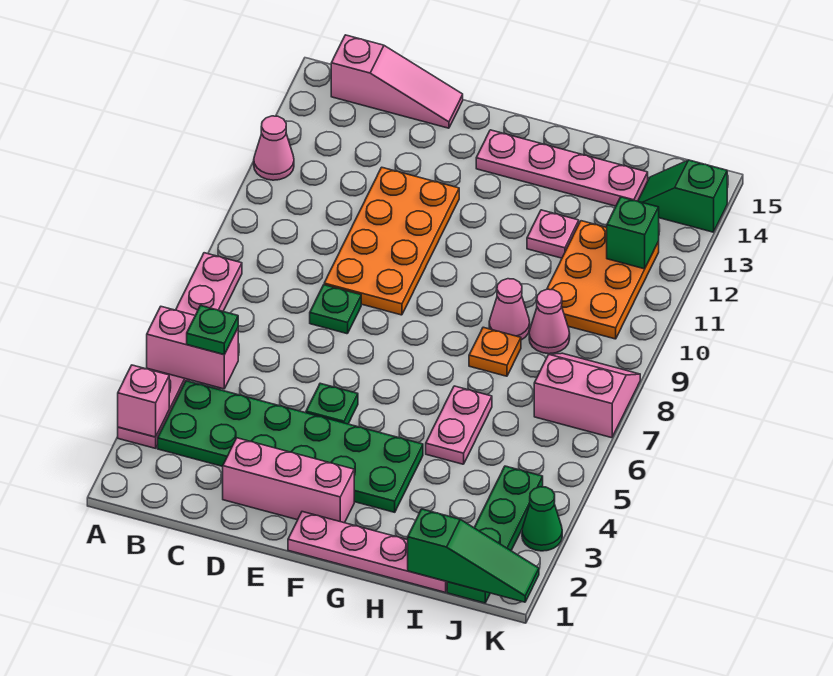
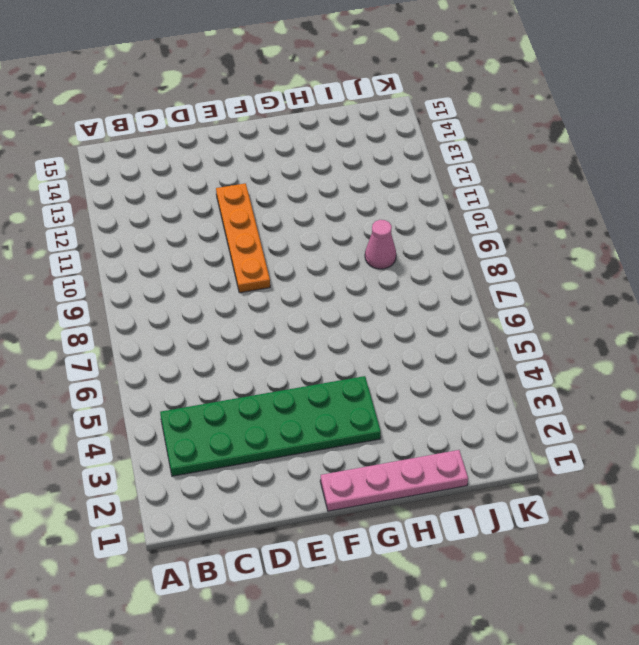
orange plate E9:E12 level 1 -> orange plate D9:E12 level 1
none -> pink plate A3:A8 level 1
none -> pink cone A12 level 1
none -> pink slope B15:D15 level 1 top B

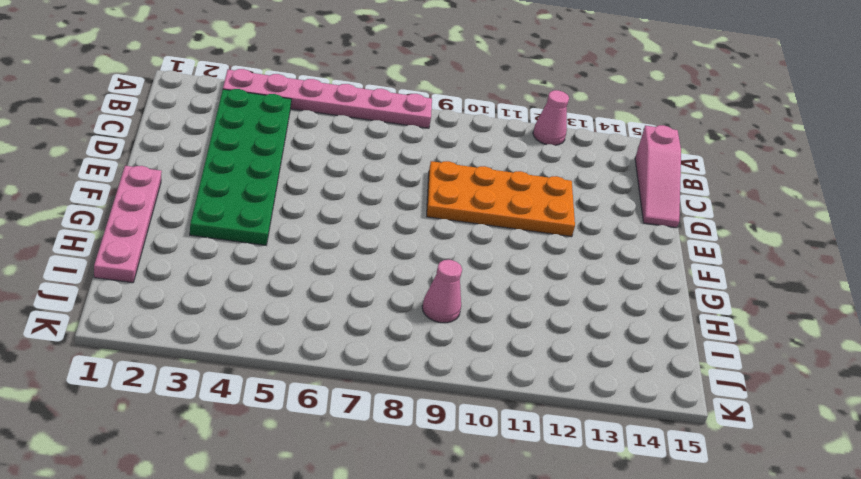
none -> pink brick D2:F2 level 1
none -> green plate D8 level 1
none -> green plate E5 level 1

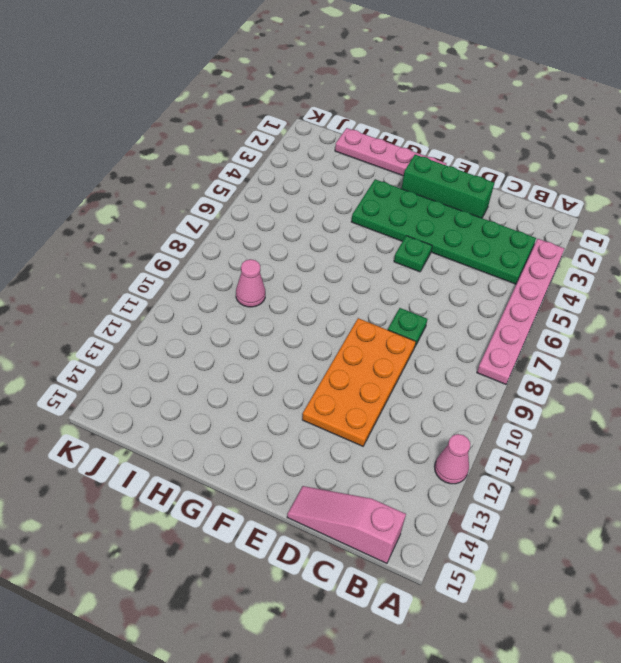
green brick D2:F2 level 1 -> pink brick D2:F2 level 1
none -> pink plate F14:I14 level 1
none -> pink plate H5:H6 level 1
none -> orange plate H8 level 1

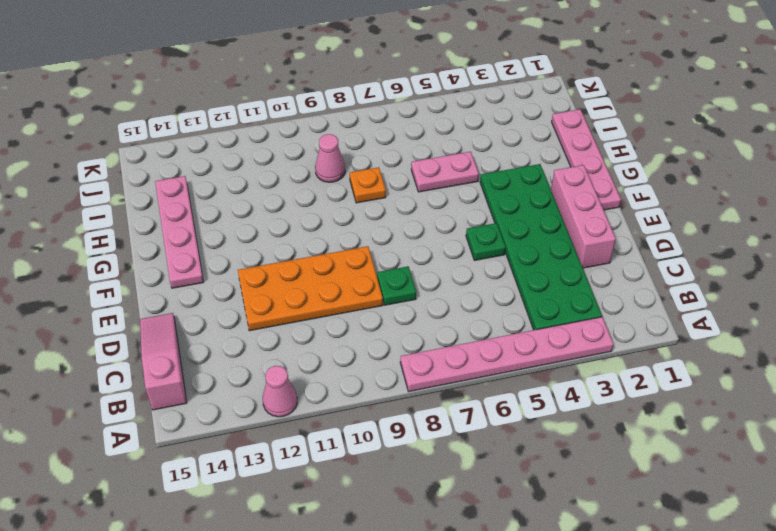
none -> pink cone H9 level 1
none -> pink plate H12 level 1
none -> orange plate I10:J12 level 1

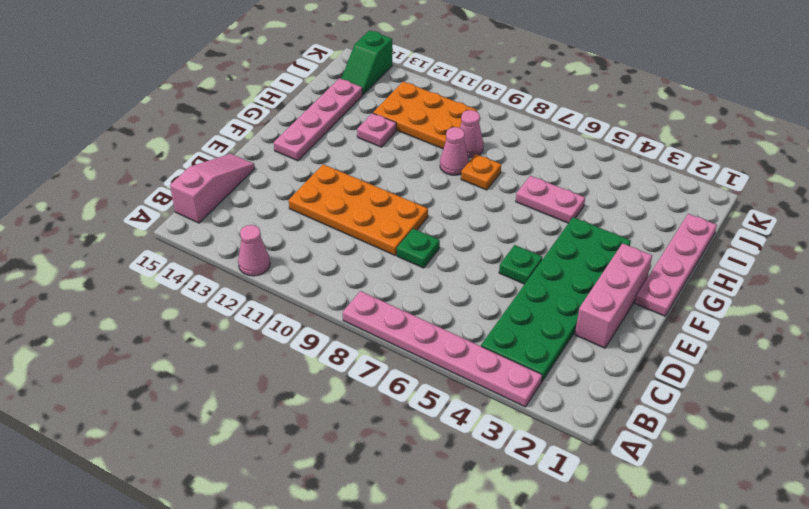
none -> green plate J1:J4 level 1
none -> pink slope J7:K8 level 1 top 7
none -> green cone K3 level 1

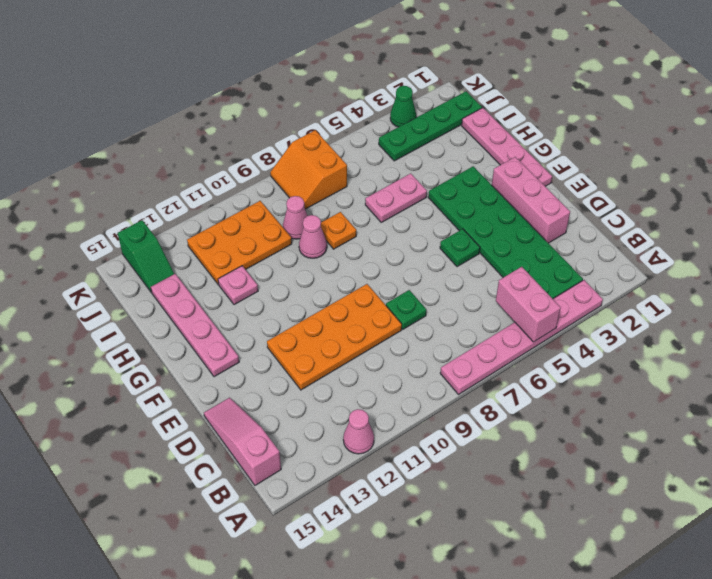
orange slope J7:K8 level 1 top 7 -> pink slope J7:K8 level 1 top 7
none -> pink brick A3 level 2
none -> green slope I1:K1 level 2 top I
none -> green brick J12 level 2

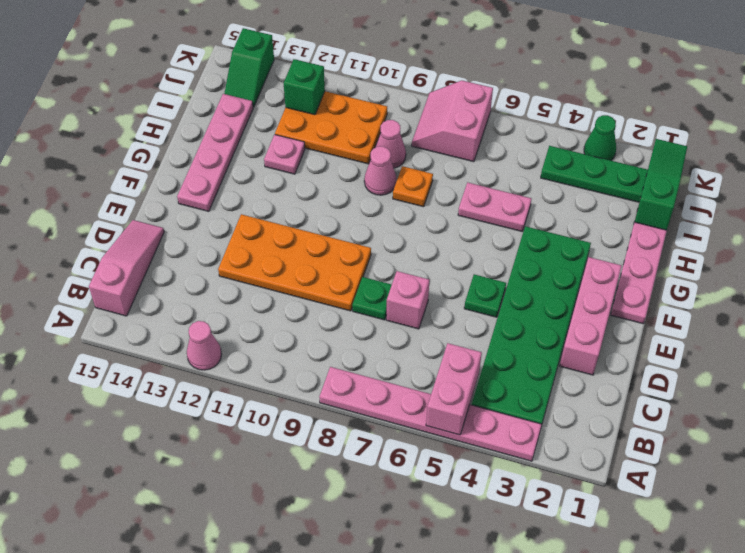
pink brick D7 level 1 -> pink brick A3 level 2
none -> green plate B5 level 3

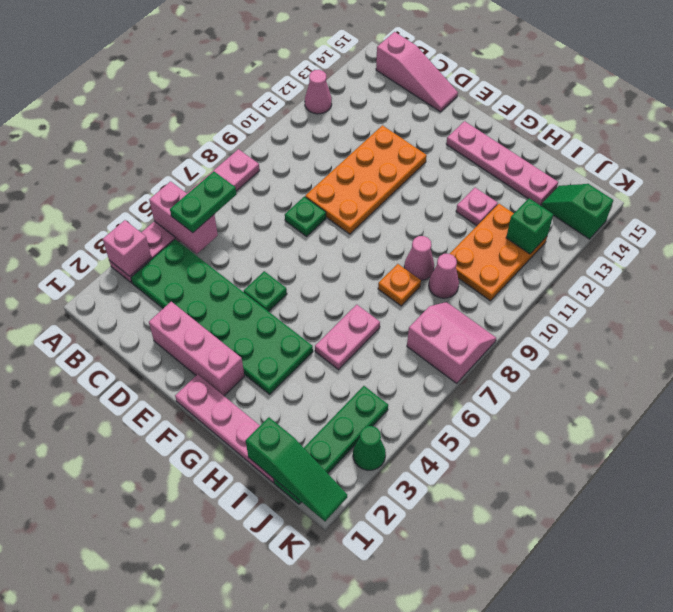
green plate B5:B6 level 3 -> green plate B5 level 3

